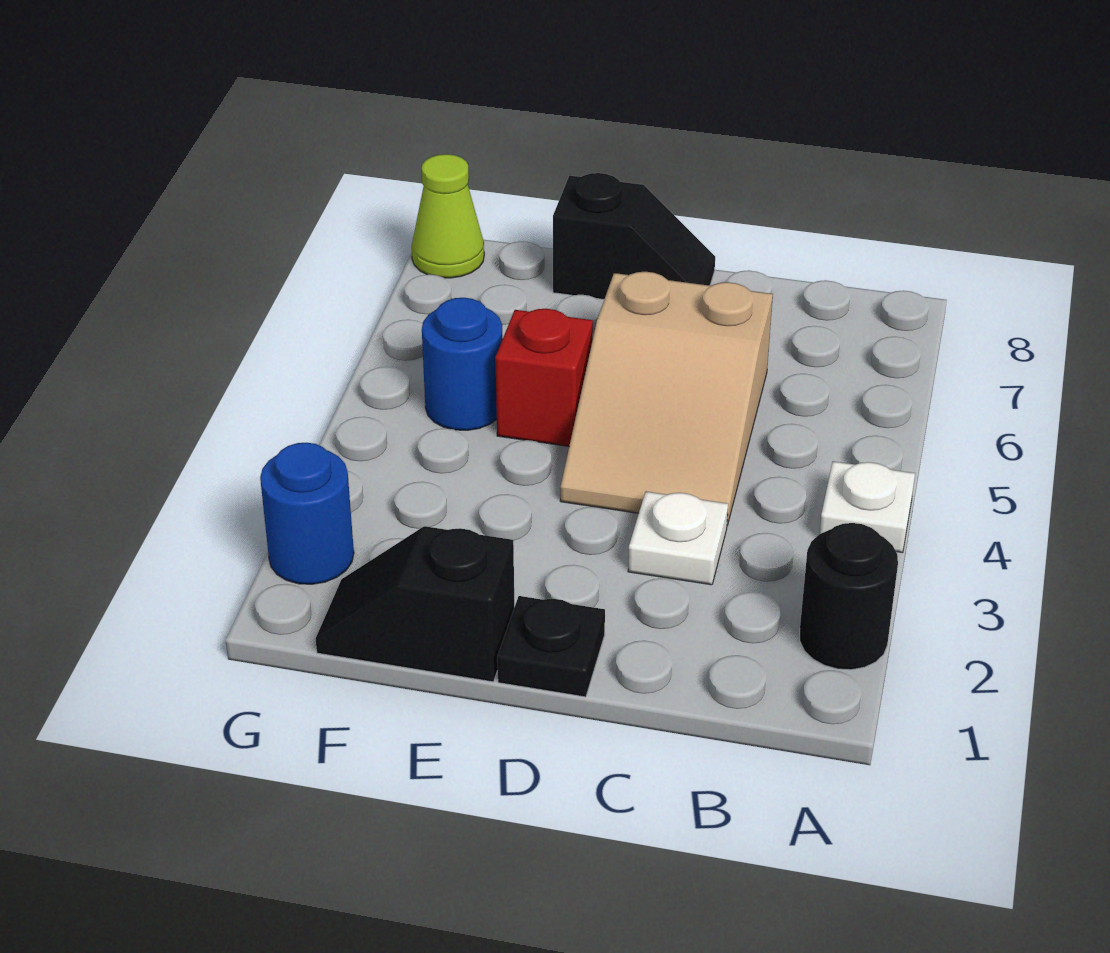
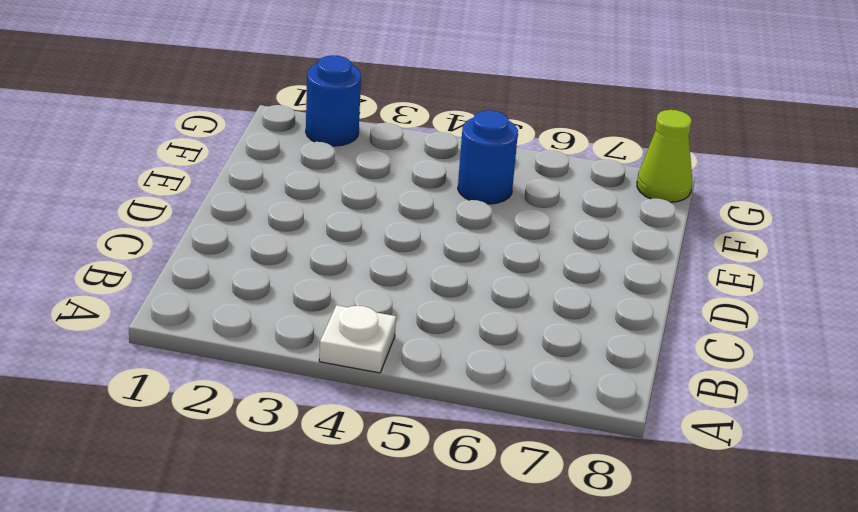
none -> black round brick A2 level 1
none -> white plate C3 level 1

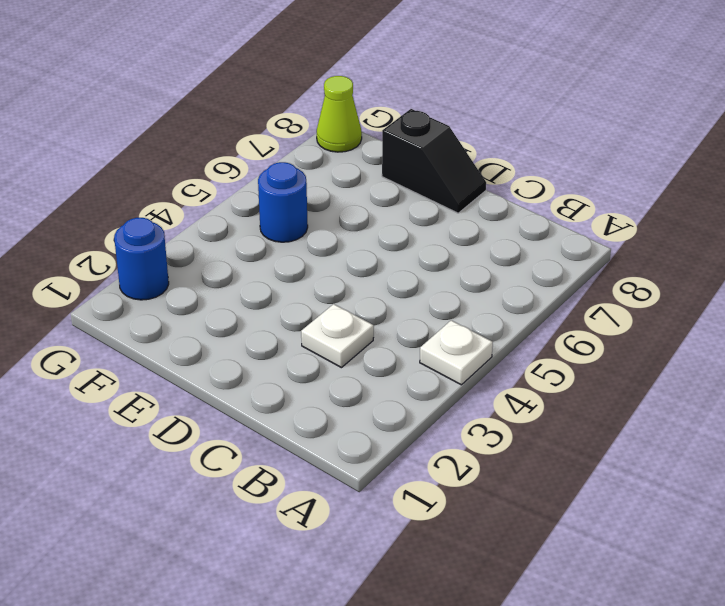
none -> black round brick A2 level 1
none -> tan slope C4:D6 level 1 top 6

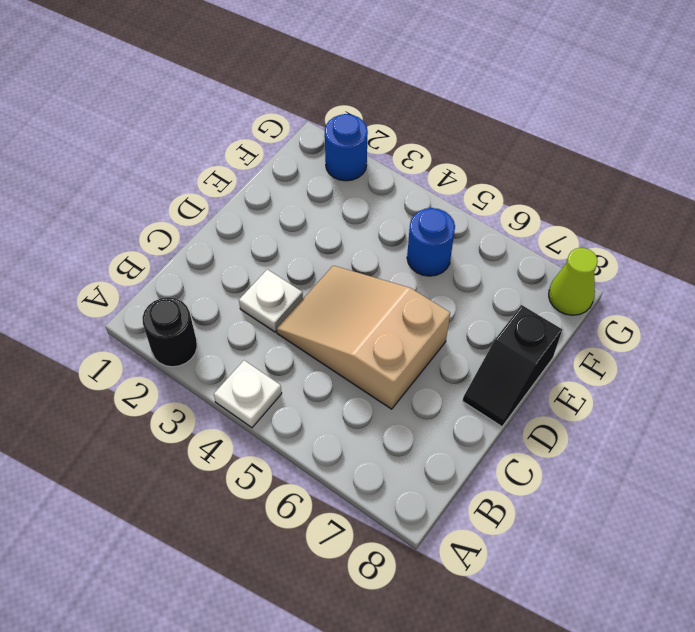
none -> black plate D1 level 1
none -> black slope E1:F1 level 1 top E

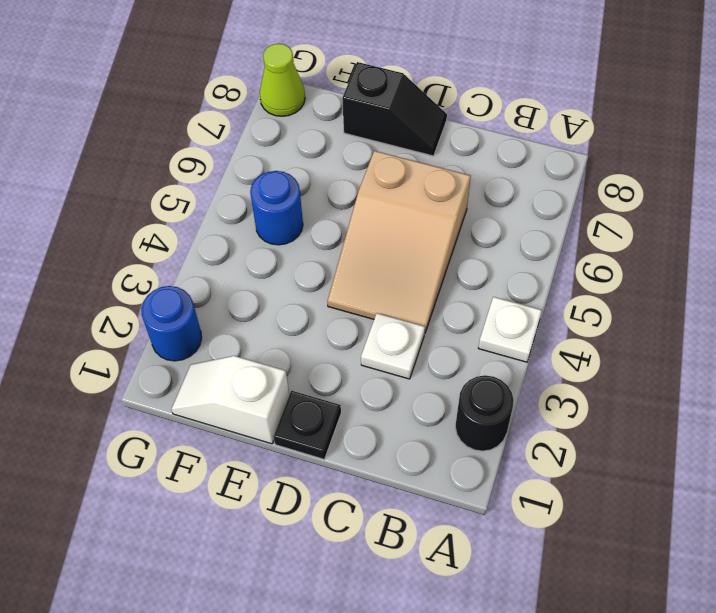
white slope E1:F1 level 1 top E -> black slope E1:F1 level 1 top E
none -> red brick E5 level 1

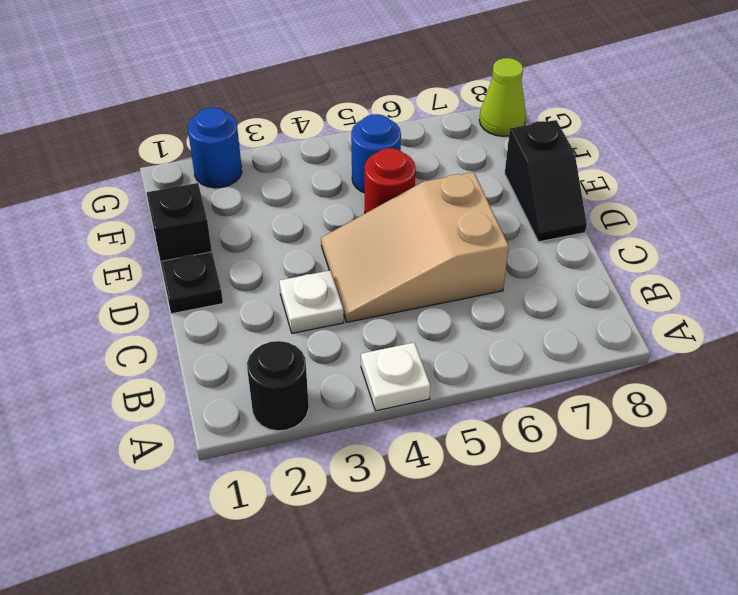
red round brick E5 level 1 -> red brick E5 level 1

